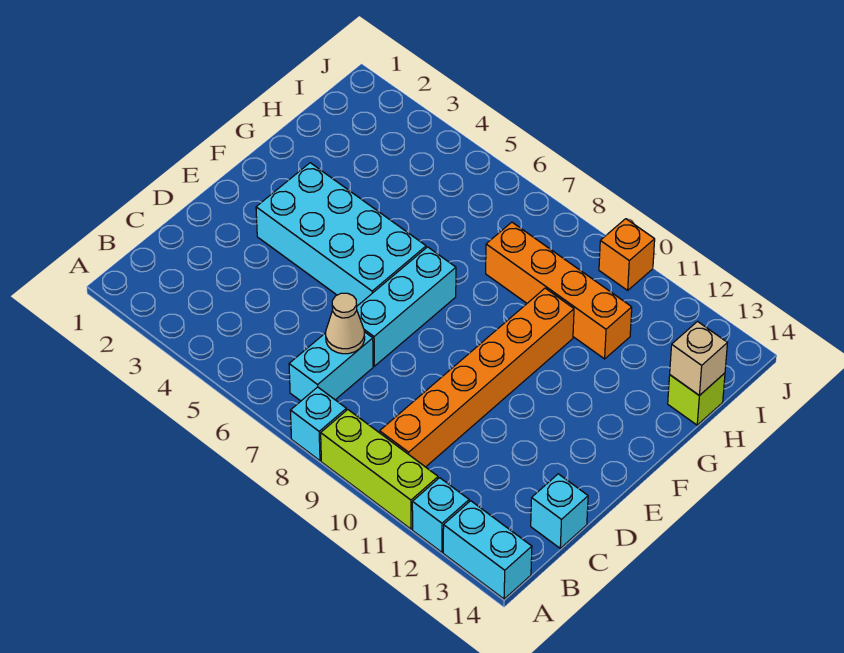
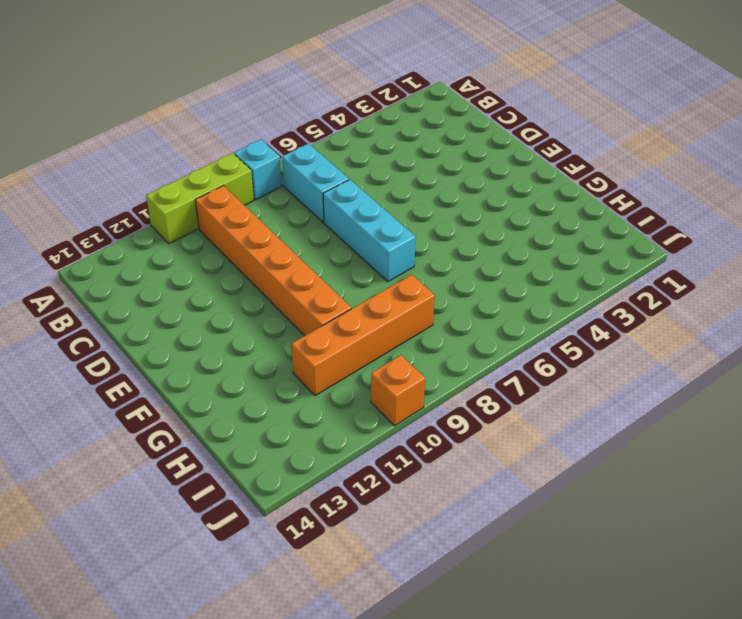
none -> cyan brick A12 level 1
none -> cyan brick A13:A14 level 1
none -> cyan brick C14 level 1

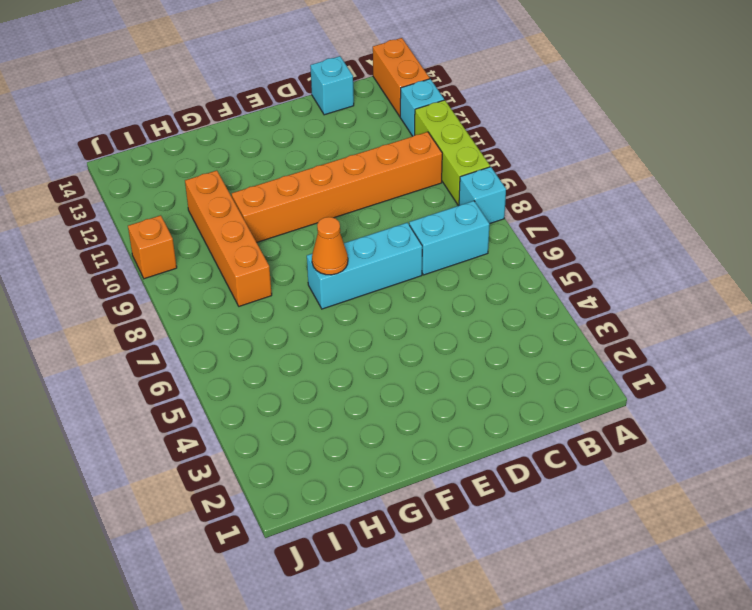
orange brick A13:A14 level 1 -> cyan brick A13:A14 level 1
orange cone F7 level 2 -> none
none -> cyan brick E3:F6 level 1
none -> lime brick H14 level 1
none -> tan cone C7 level 2

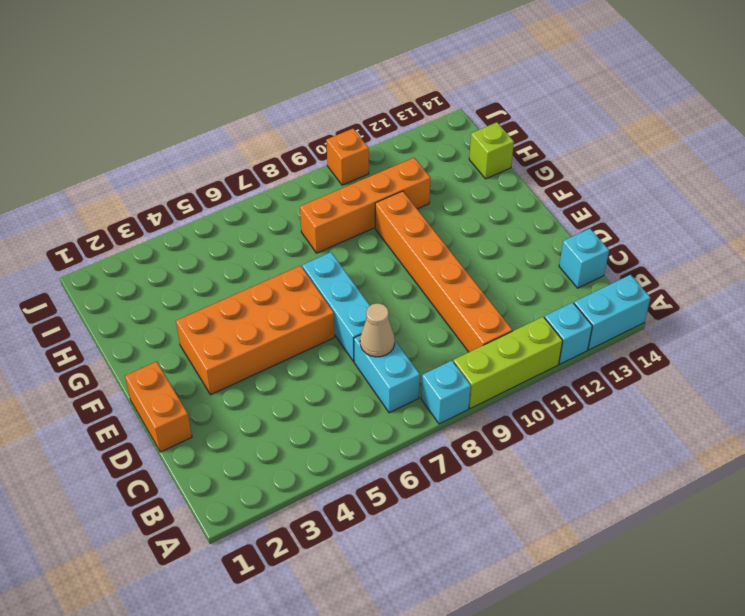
orange brick D1:E1 level 1 -> none
orange brick E3:F6 level 1 -> cyan brick E3:F6 level 1
none -> tan brick H14 level 2

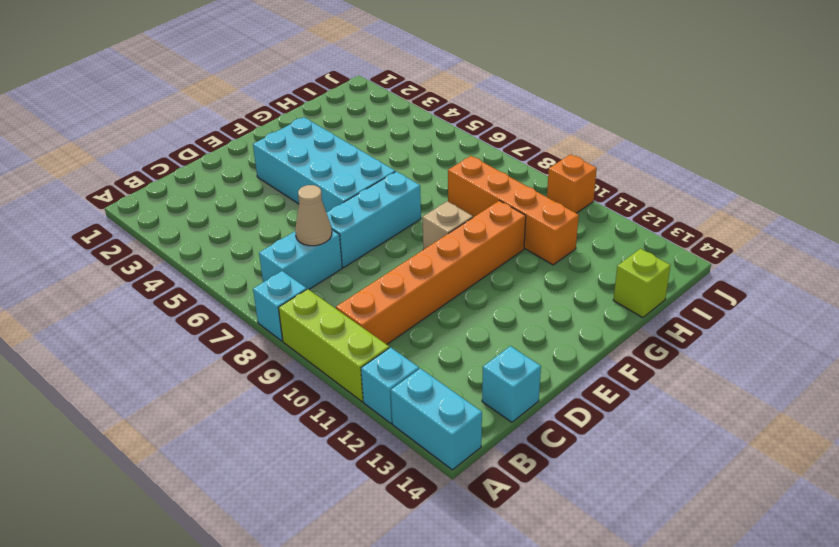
tan brick F9 level 1 -> tan brick H14 level 2

